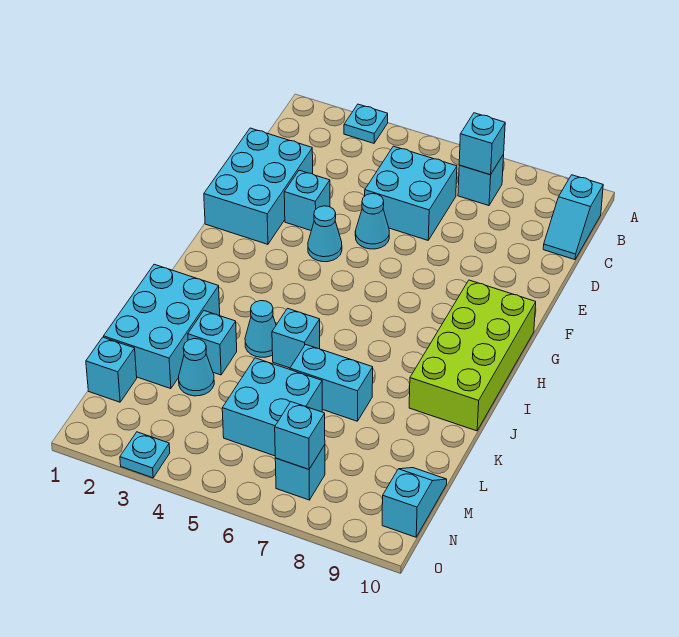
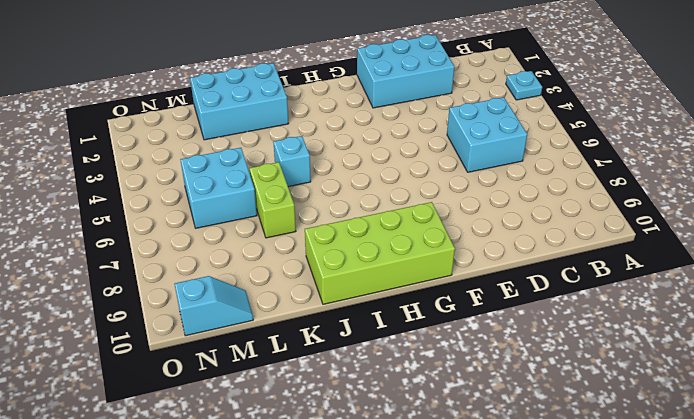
lime brick K6:K7 level 1 -> cyan brick K6:K7 level 1
none -> cyan brick B7 level 1
none -> cyan slope B10:C10 level 1 top B
none -> cyan brick E3 level 1

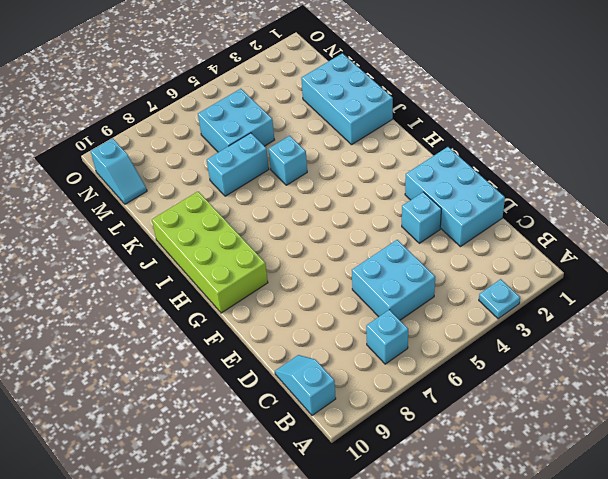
none -> cyan cone E5 level 1
none -> cyan cone F4 level 1
none -> cyan cone J4 level 1

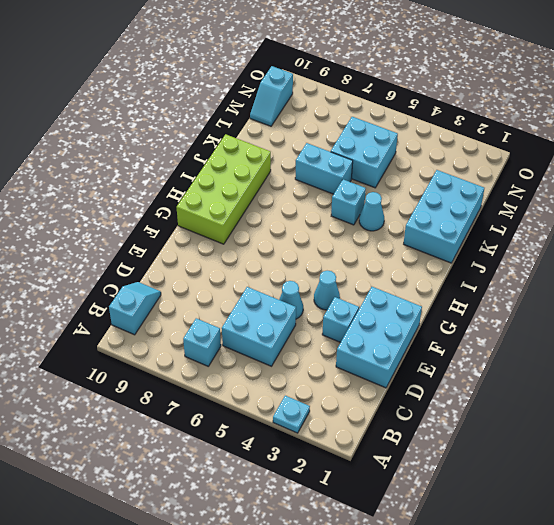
none -> cyan brick K3 level 1
none -> cyan cone L3 level 1
none -> cyan brick M1 level 1

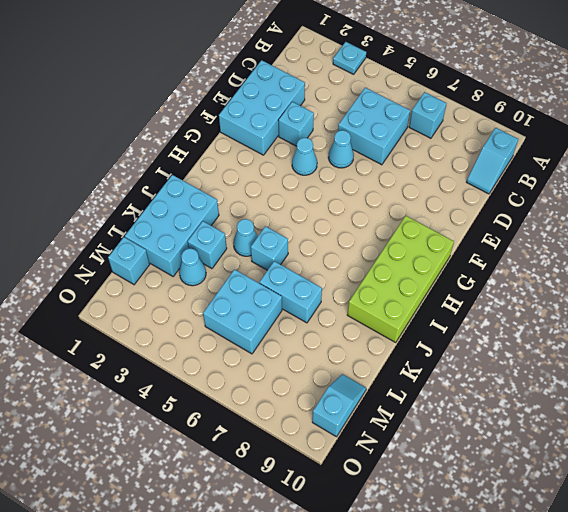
none -> cyan brick N7 level 1
none -> cyan plate O3 level 1
none -> cyan brick B7 level 2

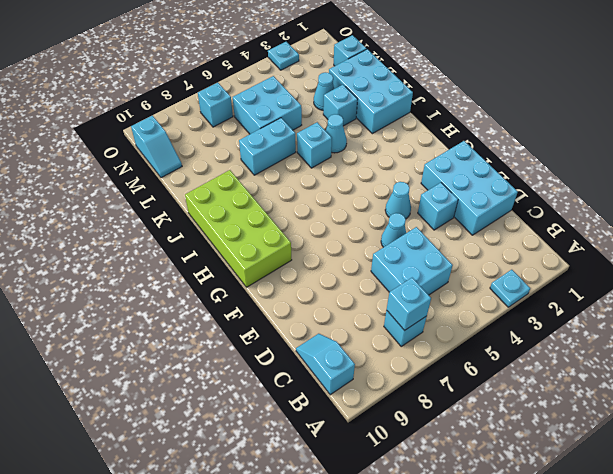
none -> cyan brick N7 level 2

